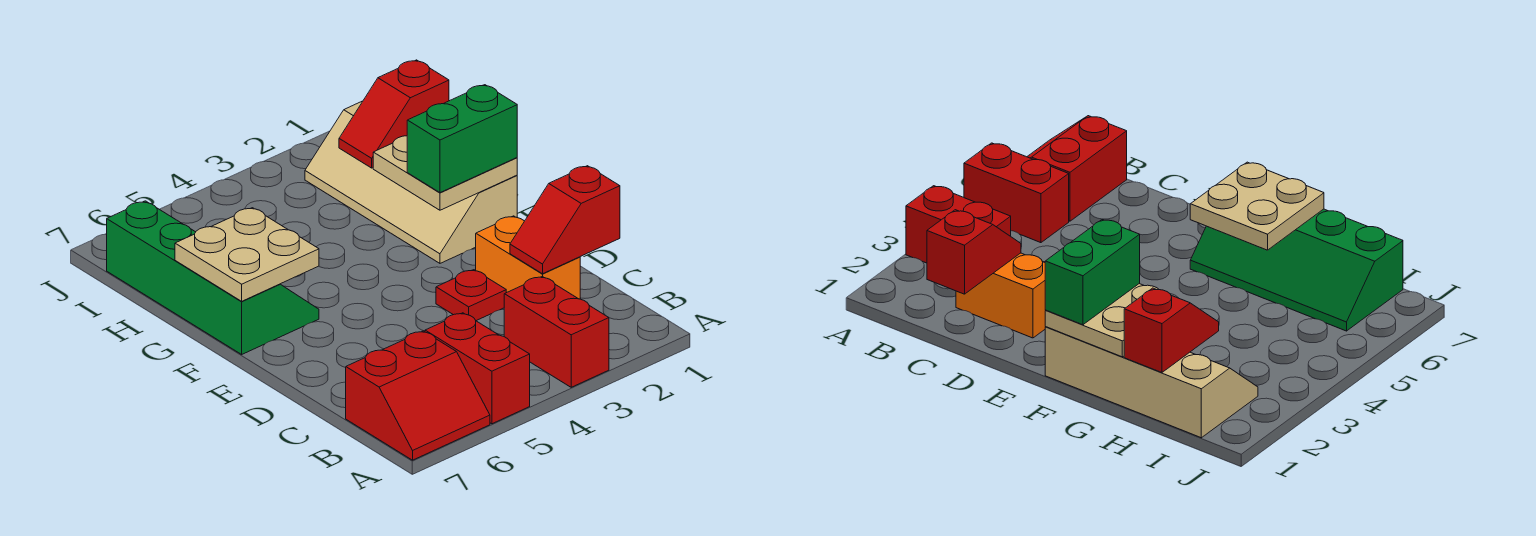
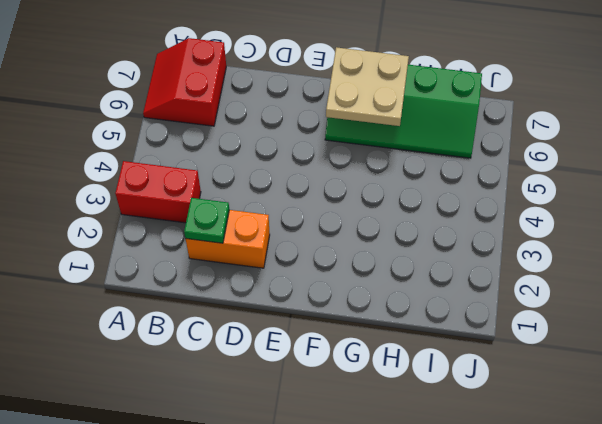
green plate C2 level 2 -> red slope C1:C2 level 2 top 1
none -> red brick A5:B5 level 1
none -> red plate D3 level 1
none -> tan slope F1:I2 level 1 top 1

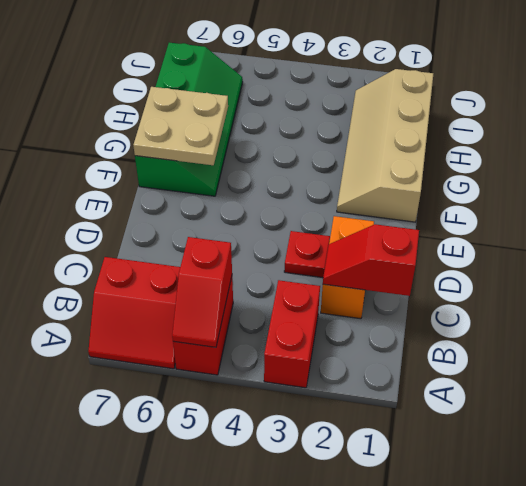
red slope A5:B5 level 2 top B -> red slope H1:H2 level 2 top 1
none -> tan plate F1:G2 level 2
none -> green brick F1:F2 level 3

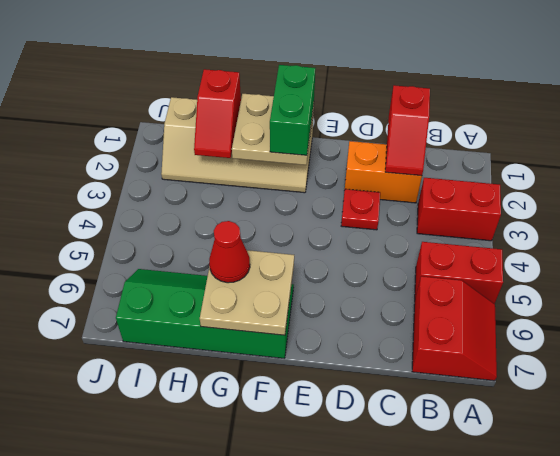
red cone G6 level 3 -> none

